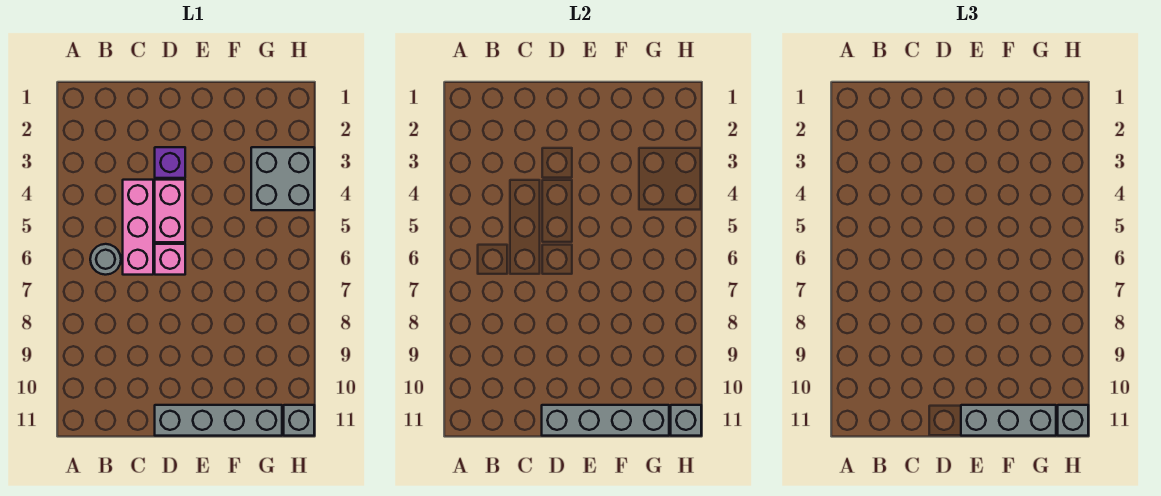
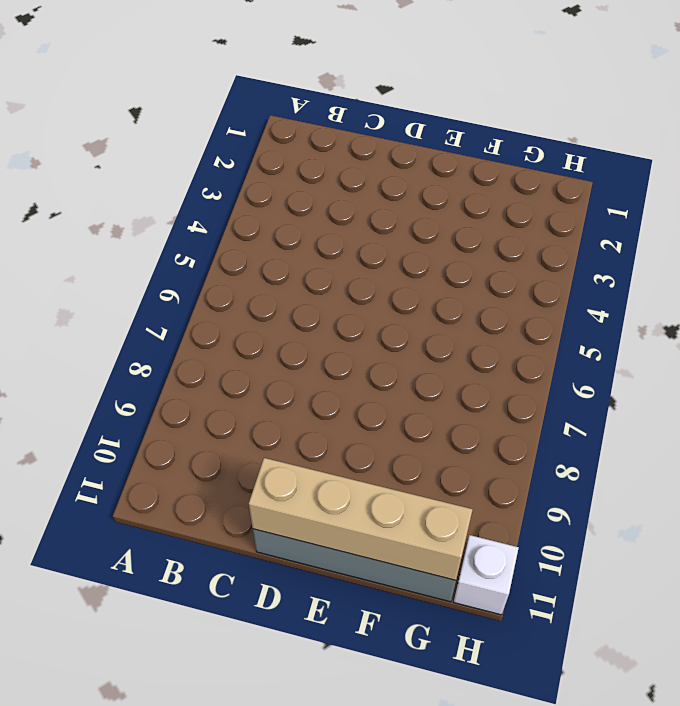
tan brick D11:G11 level 2 -> grey brick D11:G11 level 2
white brick H11 level 1 -> grey brick H11 level 1
none -> grey round brick B6 level 1
none -> pink brick C4:C6 level 1
none -> purple brick D3 level 1

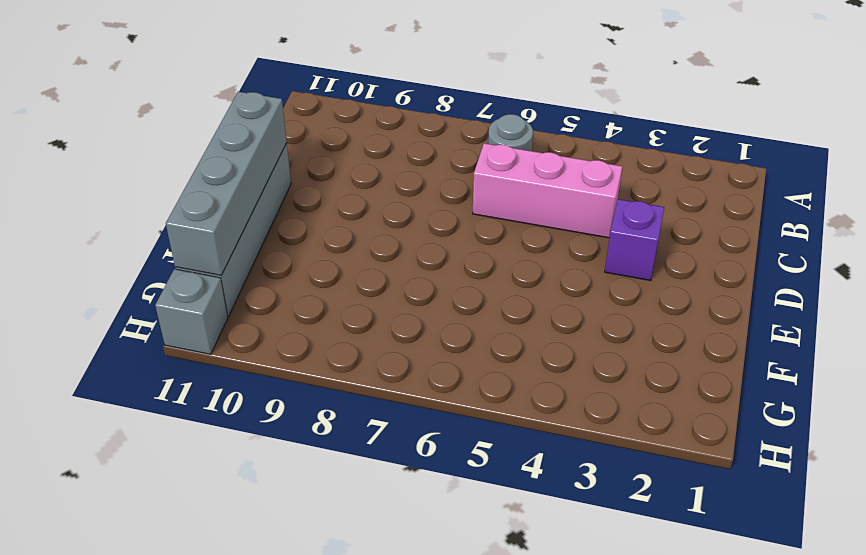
none -> pink brick D4:D5 level 1
none -> pink brick D6 level 1
none -> grey brick G3:H4 level 1

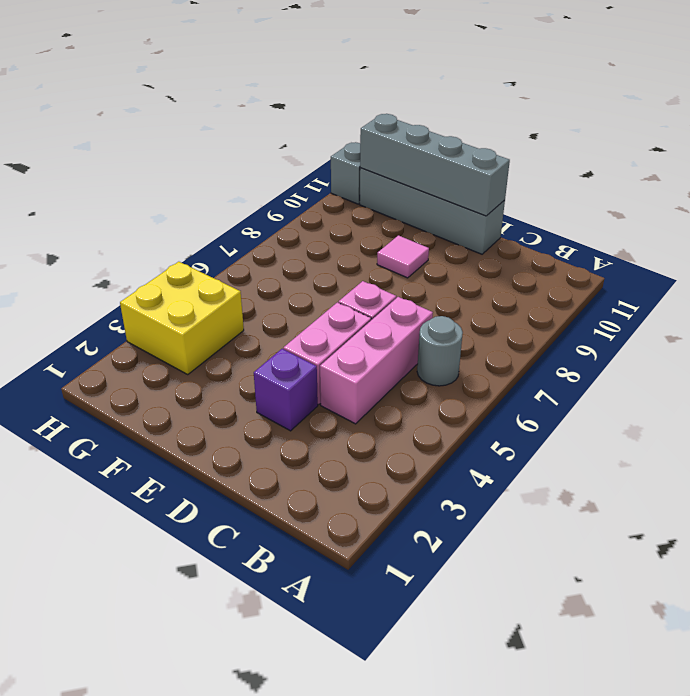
pink tile E9 level 1 -> none
yellow brick G3:H4 level 1 -> grey brick G3:H4 level 1
none -> grey brick H11 level 2
none -> grey brick E11:G11 level 3
none -> grey brick H11 level 3

